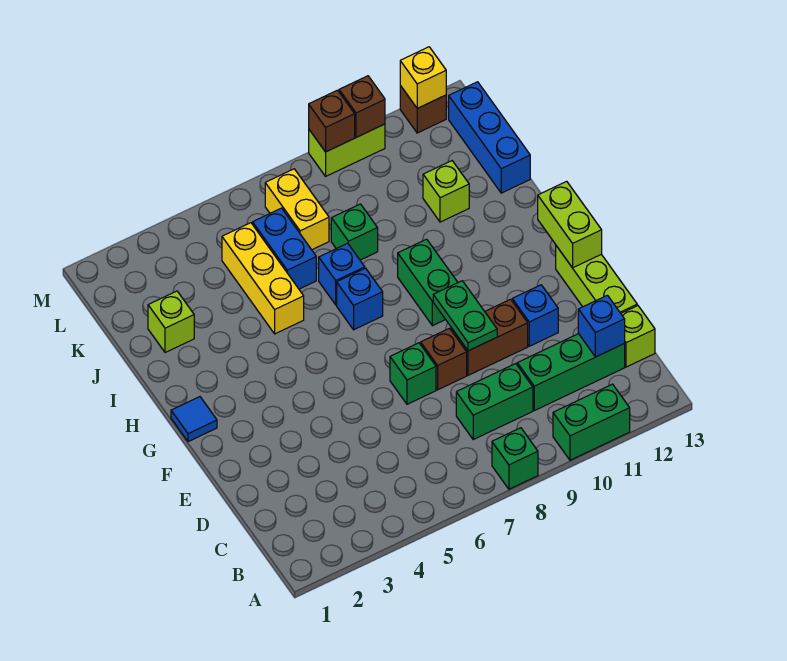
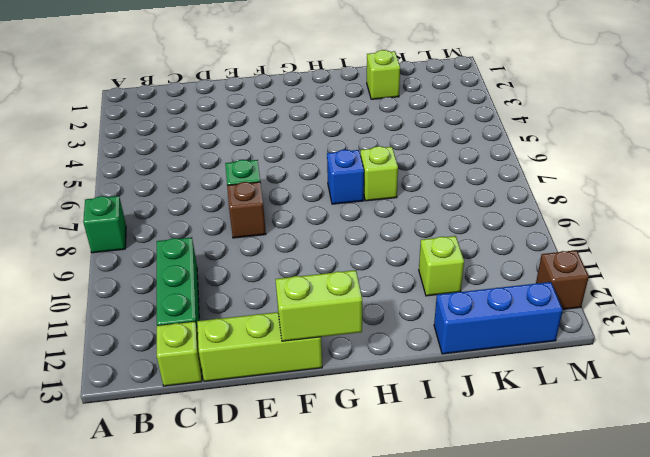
lime brick I7 level 1 -> blue brick I7 level 1
none -> green brick A10:A11 level 1
none -> green brick C8:C9 level 1
none -> brown brick E9:E10 level 1

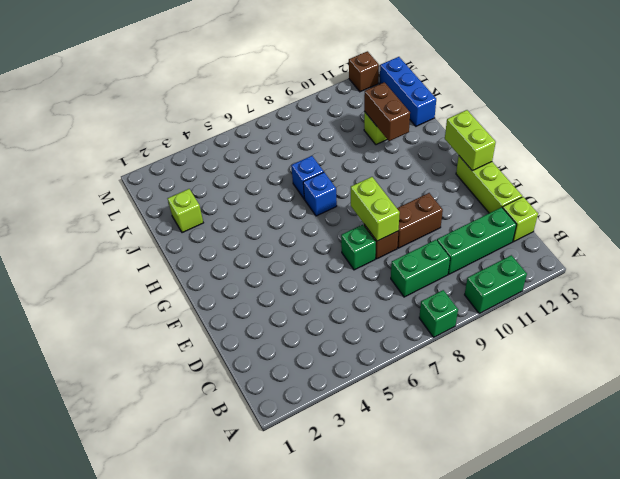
lime brick E8:F8 level 2 -> lime brick M9:M10 level 1
brown brick I11:J11 level 2 -> none
none -> blue brick E11 level 1
none -> blue tile G1 level 1
none -> green brick G9:H9 level 1

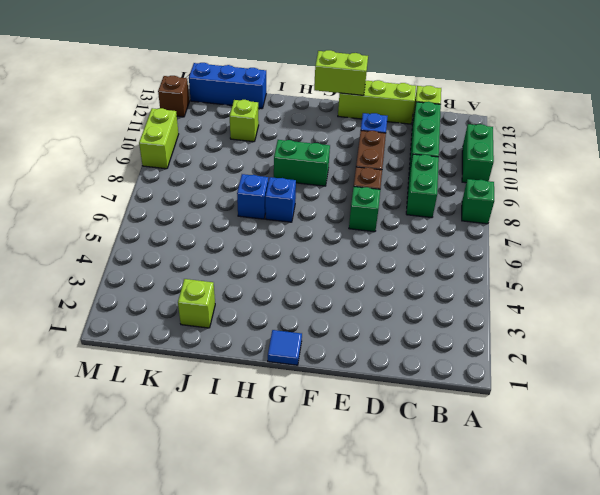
none -> yellow brick I5:K5 level 1
none -> blue brick J6:K6 level 1
none -> green brick J8 level 1

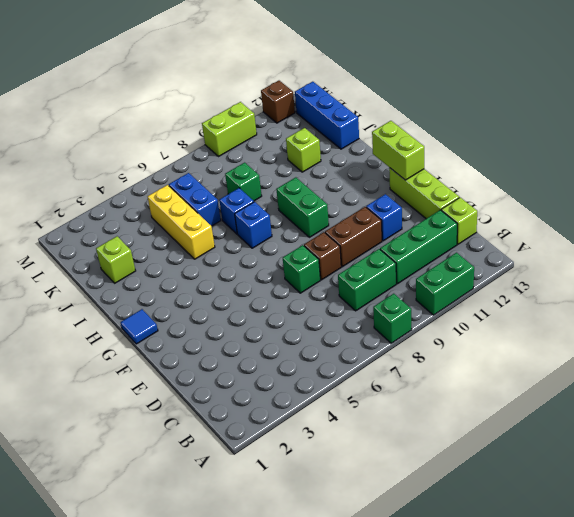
none -> yellow brick K7:L7 level 1
none -> blue brick C12 level 2
none -> green plate E9:F9 level 2

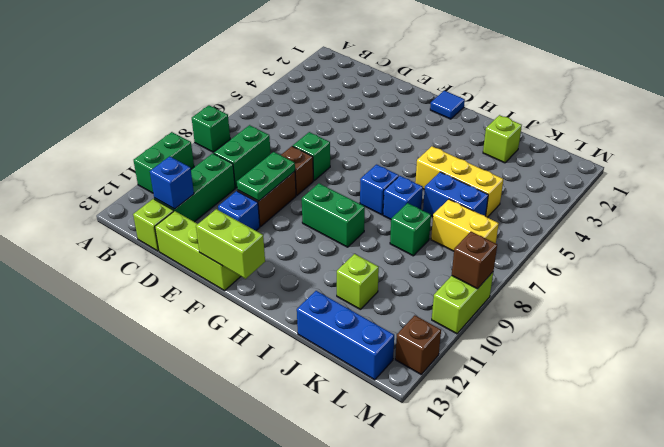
green plate E9:E10 level 2 -> green plate E9:F9 level 2
none -> brown brick M10 level 2
none -> yellow brick M12 level 2

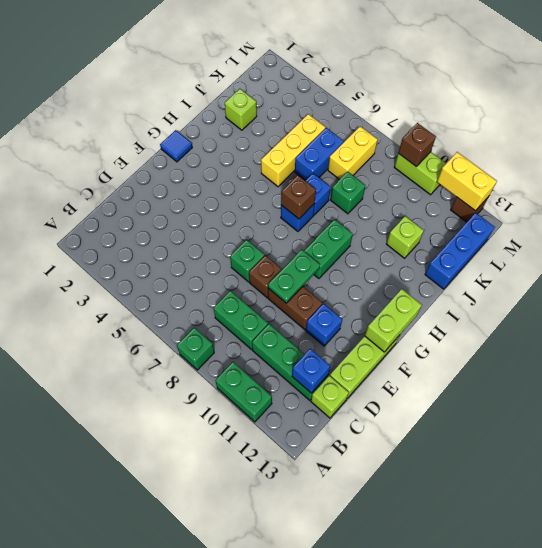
brown brick H7 level 2 -> brown brick M10 level 2
yellow brick M11:M12 level 2 -> yellow brick M12 level 2

